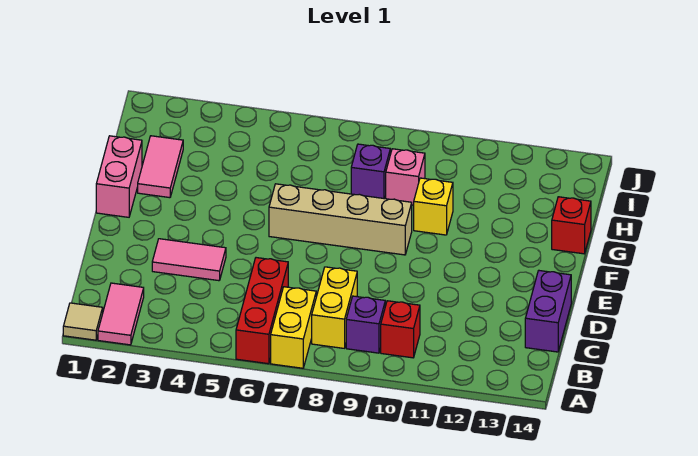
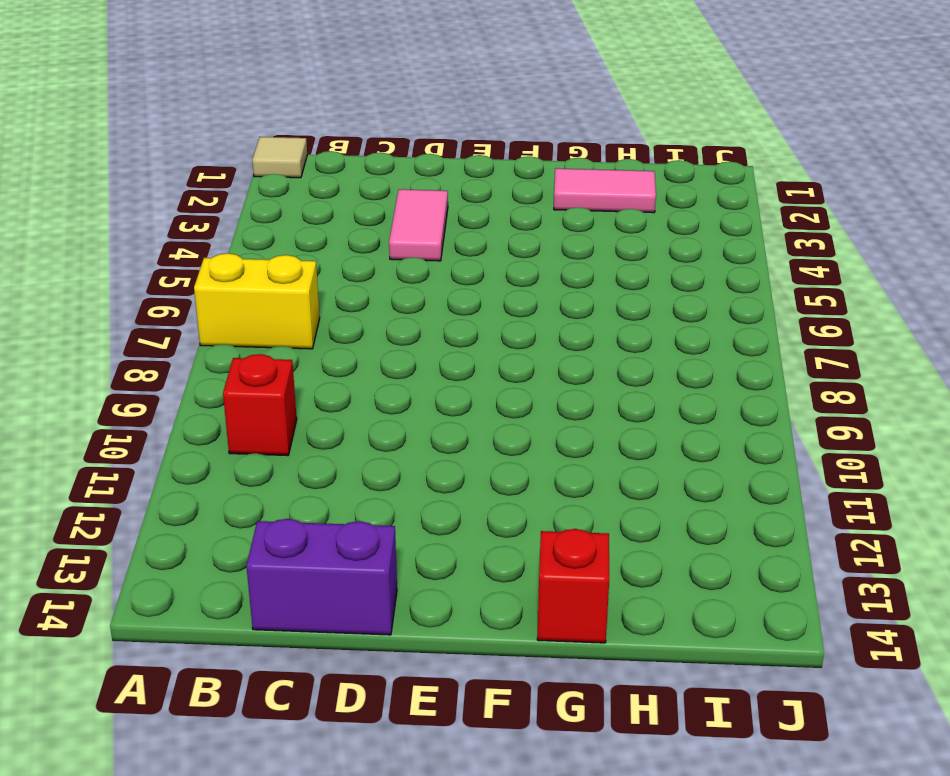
none -> pink tile A2:B2 level 1
none -> red brick A6:C6 level 1
none -> yellow brick B8:C8 level 1

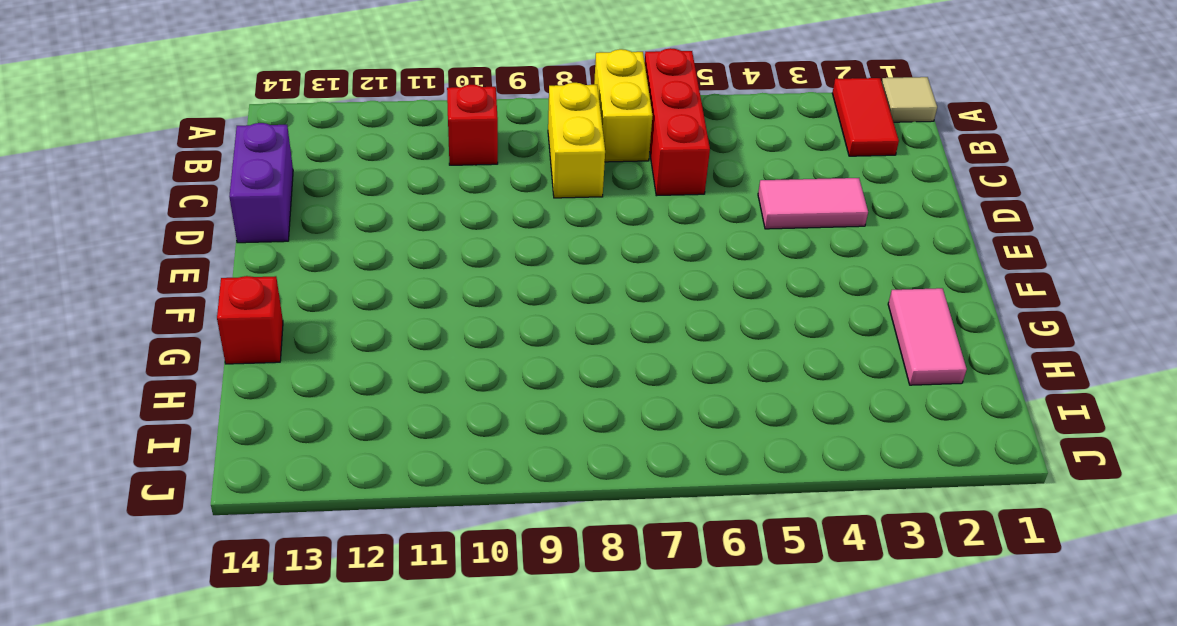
red tile A2:B2 level 1 -> pink tile A2:B2 level 1
none -> purple brick B9 level 1
none -> pink brick F1:G1 level 1
none -> tan brick F6:F9 level 1

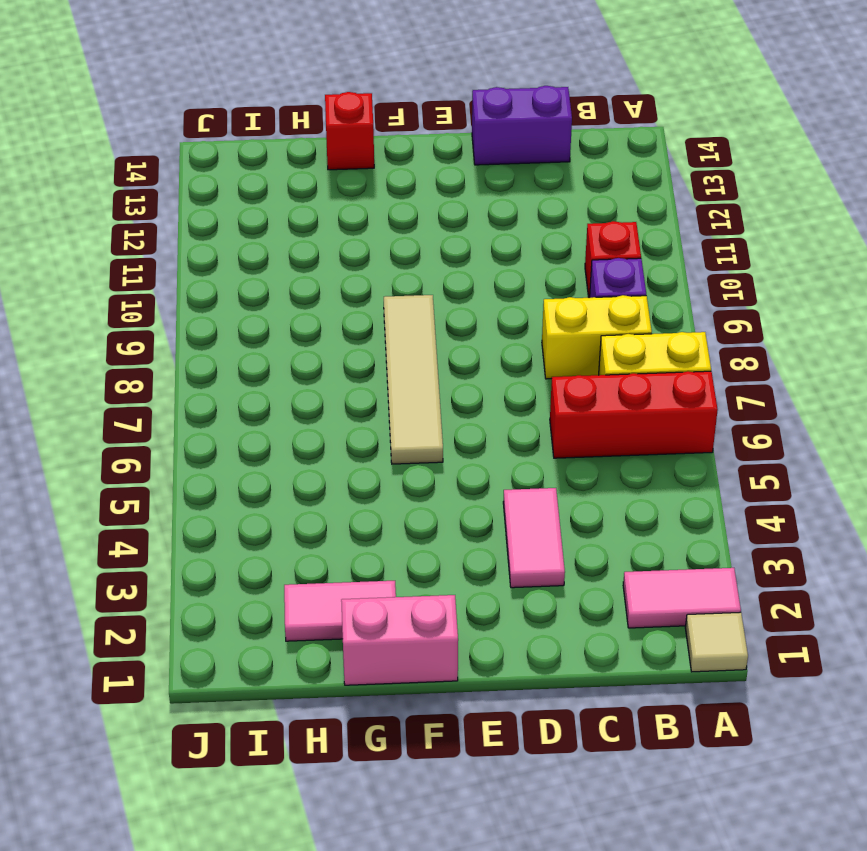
tan tile F6:F9 level 1 -> tan brick F6:F9 level 1
none -> yellow brick G10 level 1
none -> purple brick H8 level 1
none -> pink brick H9 level 1

